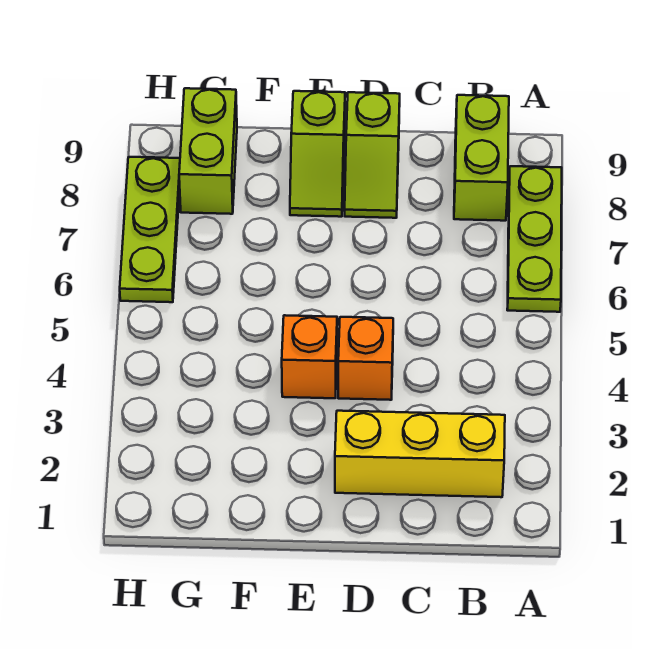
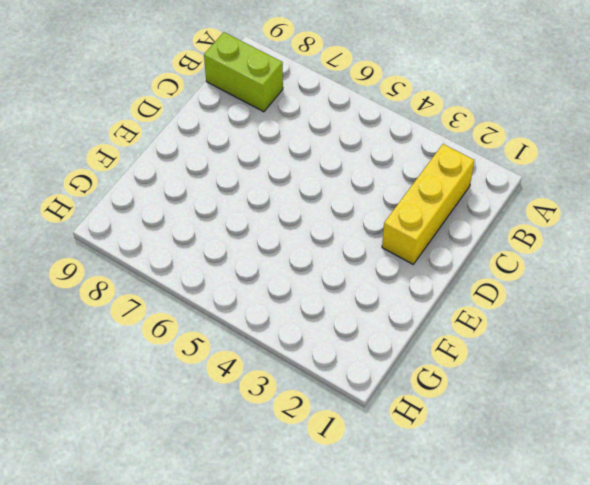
none -> lime plate A6:A8 level 1
none -> orange brick D4 level 1

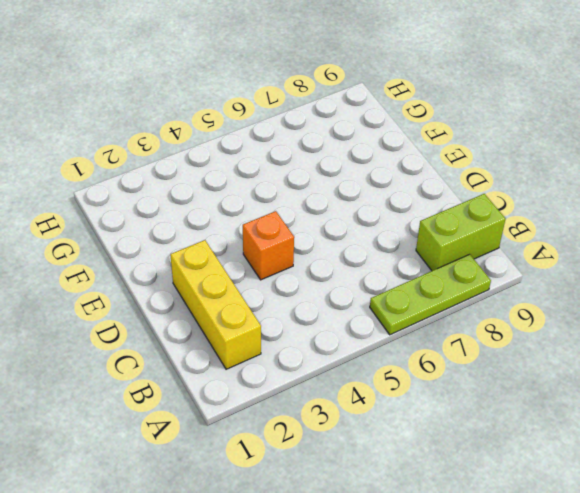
none -> lime slope D8:D9 level 1 top 9
none -> orange brick E4 level 1

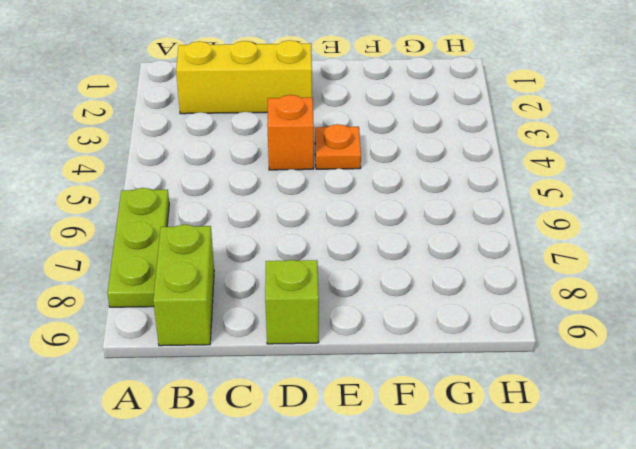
orange plate E4 level 1 -> orange brick E4 level 1
none -> lime slope E8:E9 level 1 top 9
none -> lime brick G8:G9 level 1

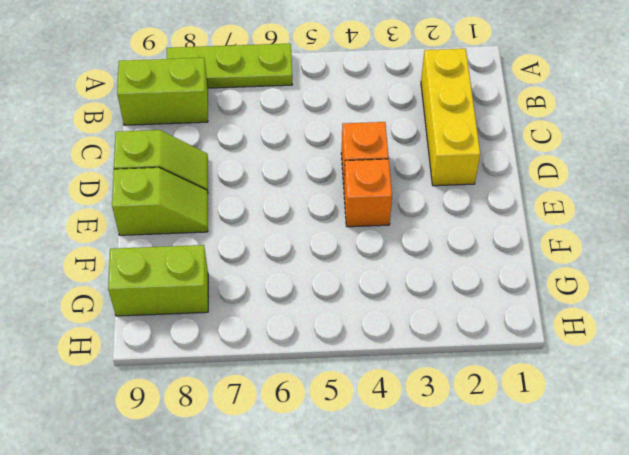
none -> lime plate H6:H8 level 1

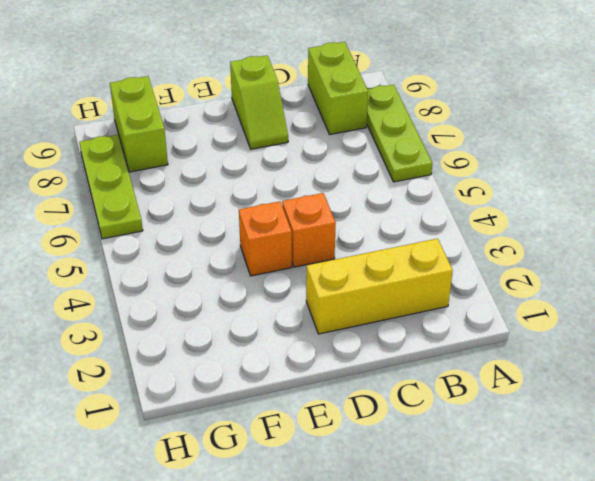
none -> lime slope E8:E9 level 1 top 9

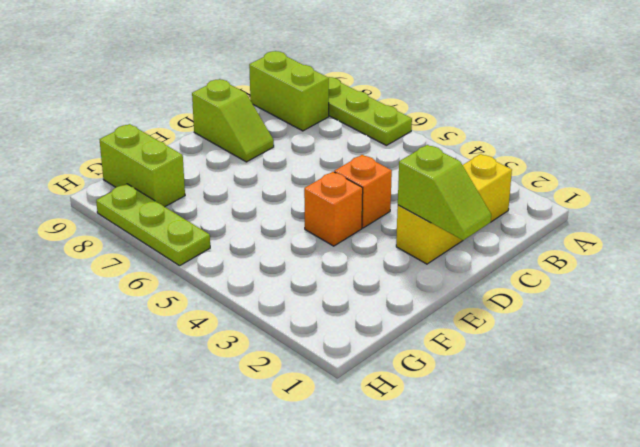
lime slope D1:D2 level 2 top 2 -> lime slope E8:E9 level 1 top 9

